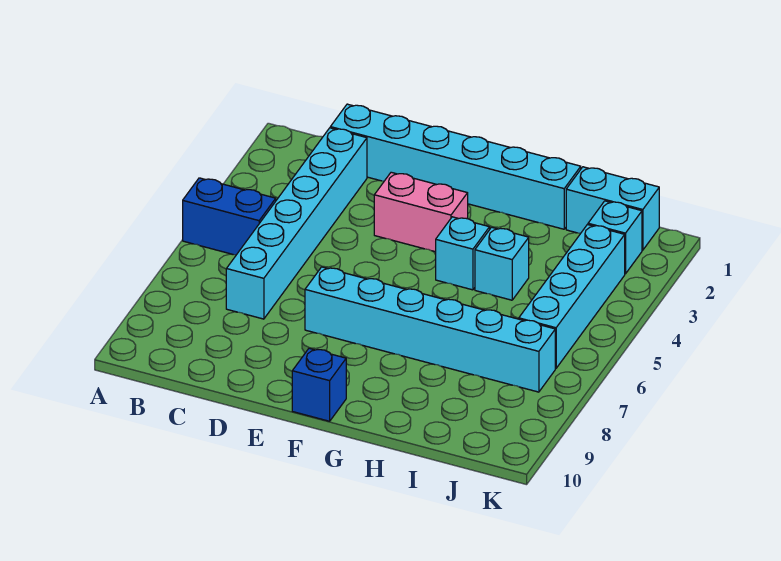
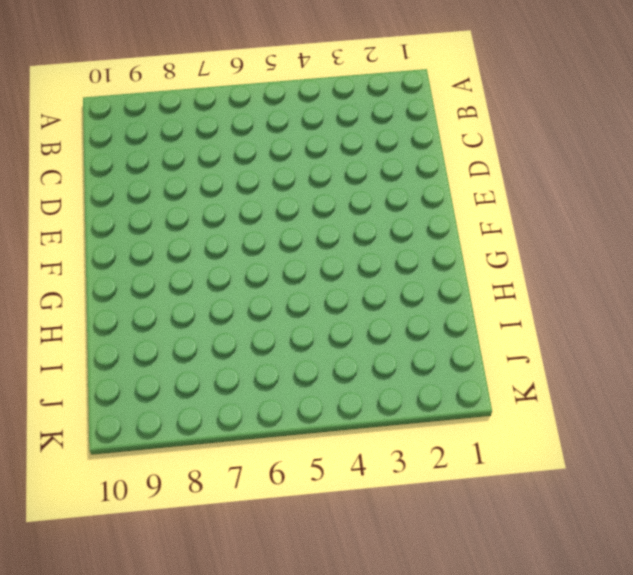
none -> blue brick A5:B5 level 1
none -> cyan brick C1:H1 level 1

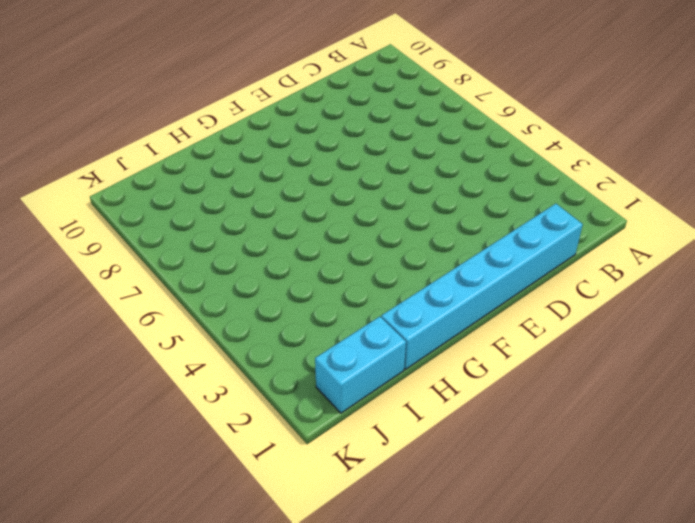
none -> blue brick A5:B5 level 1
none -> cyan brick C2:C7 level 1

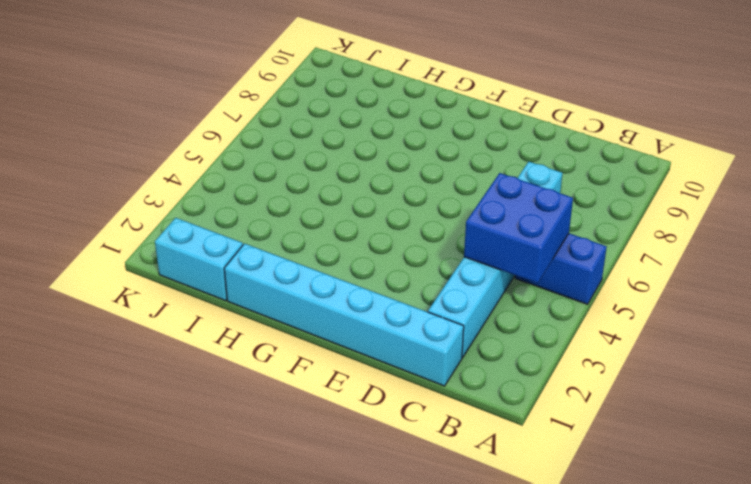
blue brick B4:C5 level 2 -> none
none -> pink brick E3:F3 level 1
none -> cyan brick E7:J7 level 1

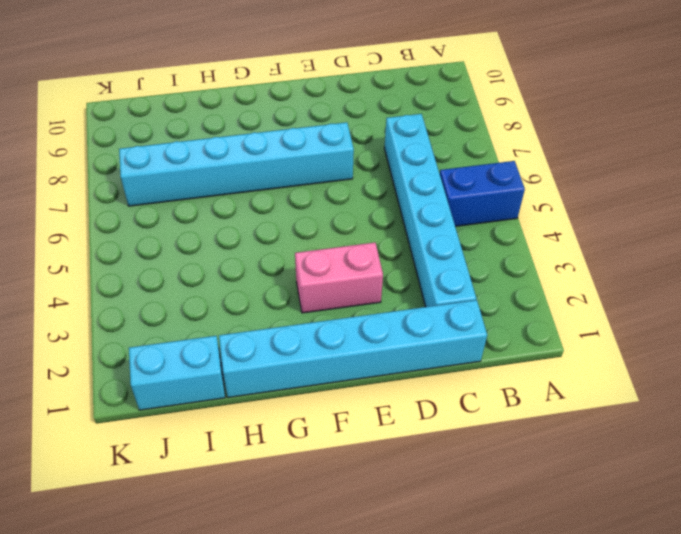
none -> blue brick F10 level 1
none -> cyan brick G4 level 1

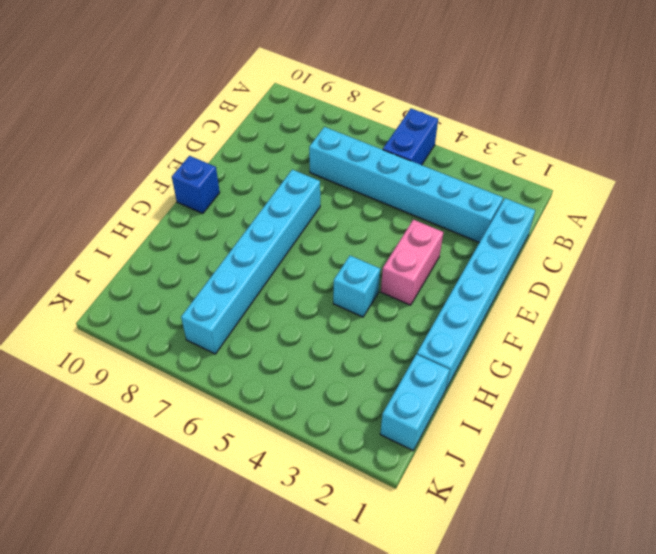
none -> cyan brick H4 level 1
none -> cyan brick J2 level 1

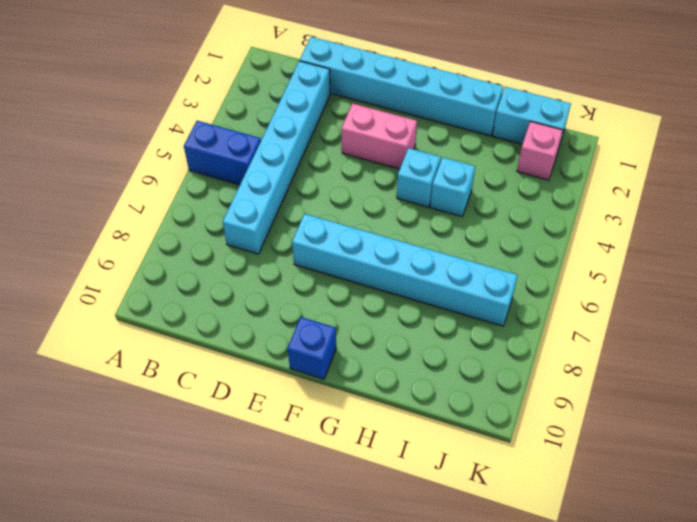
pink brick J2 level 1 -> cyan brick J2 level 1
none -> cyan brick J3:J6 level 1

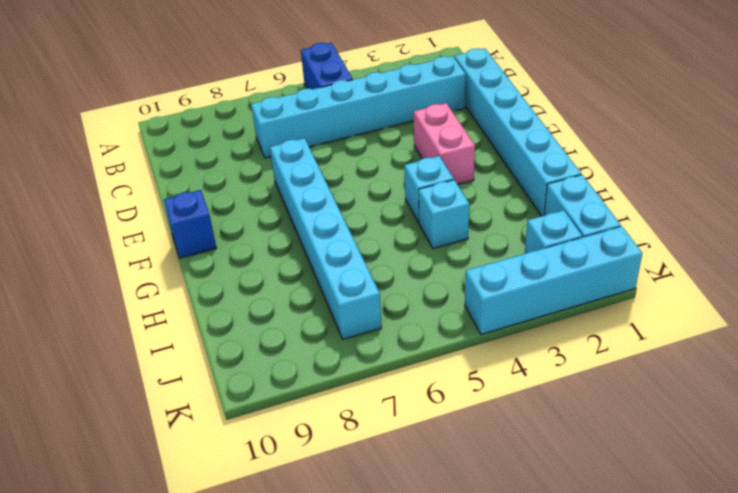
cyan brick K1:K4 level 1 -> cyan brick J3:J6 level 1

